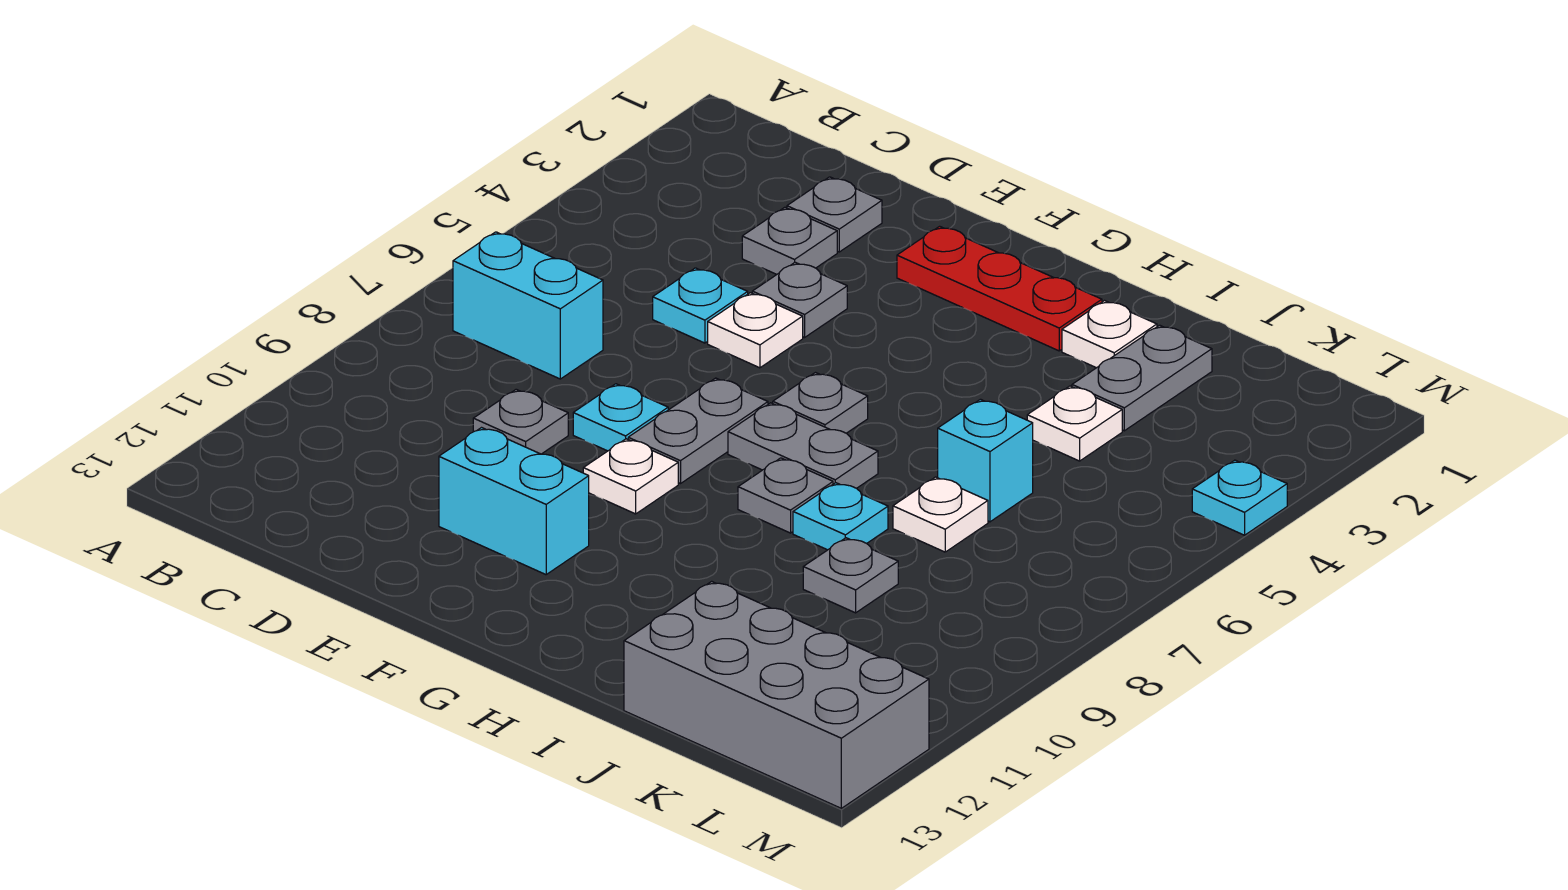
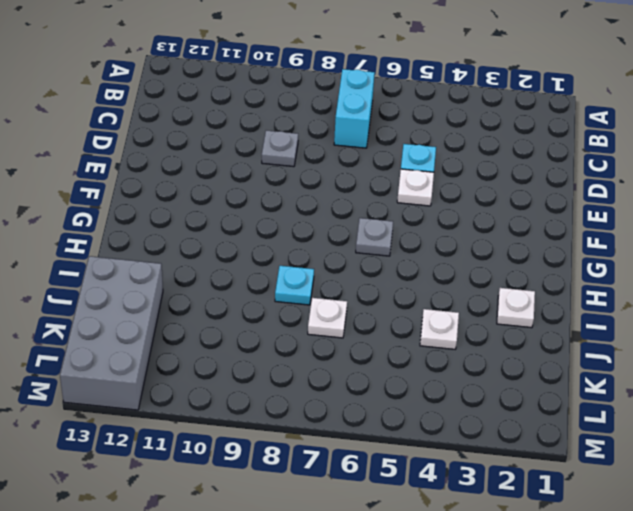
none -> grey plate D2 level 1
none -> grey plate D3 level 1
none -> grey plate E4 level 1

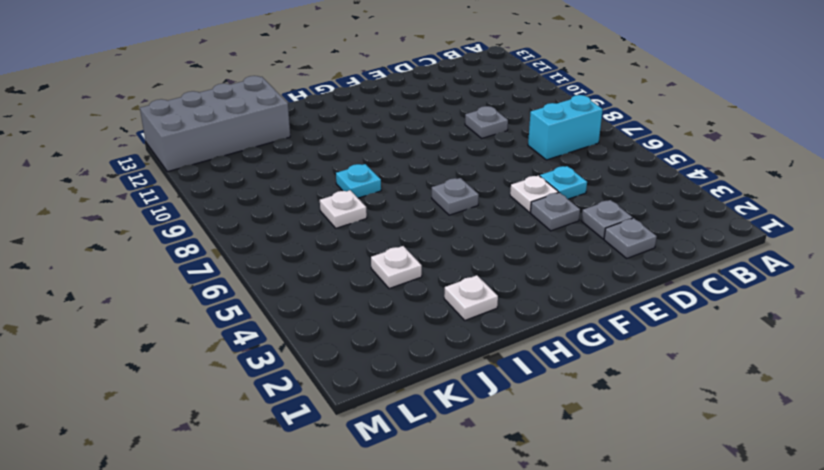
none -> cyan plate E8 level 1
none -> cyan brick E11:F11 level 1
none -> red plate F2:H2 level 1

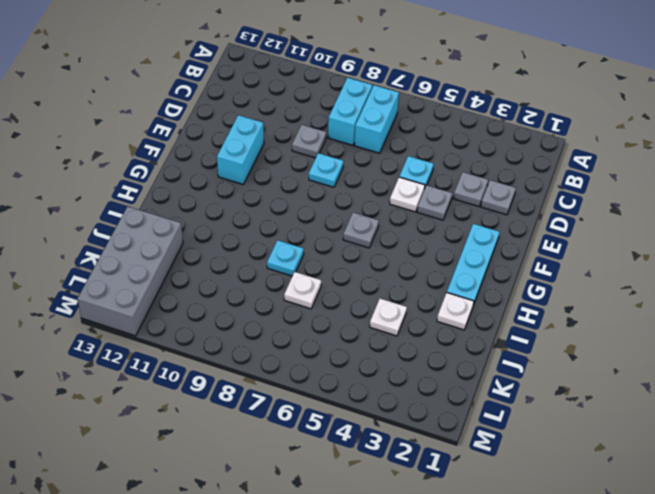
cyan brick B8:C8 level 1 -> none
cyan plate F2:H2 level 1 -> red plate F2:H2 level 1
none -> grey plate F7:F8 level 1
none -> white plate F9 level 1
none -> grey plate G7:H7 level 1

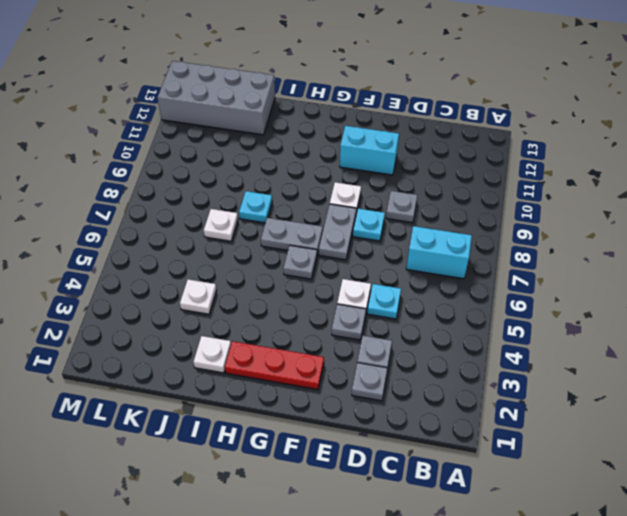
none -> grey plate H8 level 1
none -> grey plate J2:J3 level 1
none -> cyan brick J6 level 1

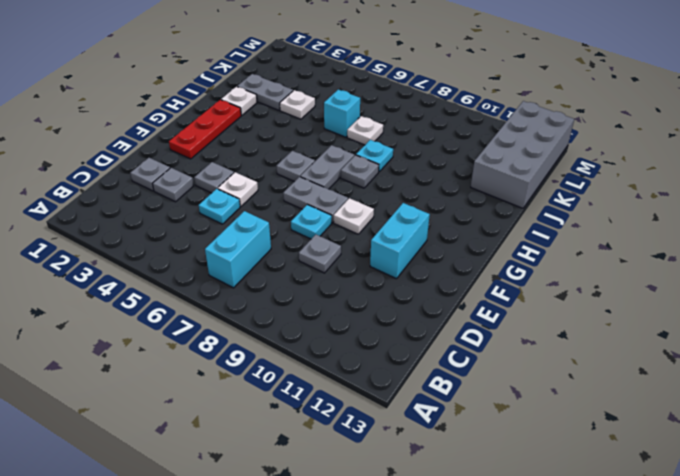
none -> grey plate J9 level 1
none -> cyan plate M4 level 1

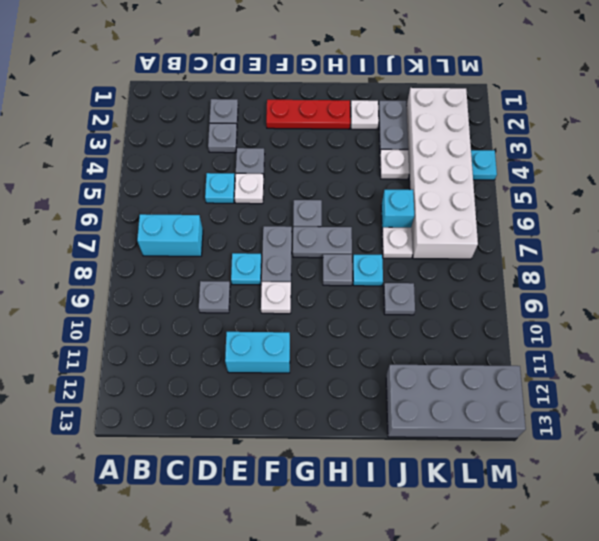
white brick K2:L7 level 1 -> none

